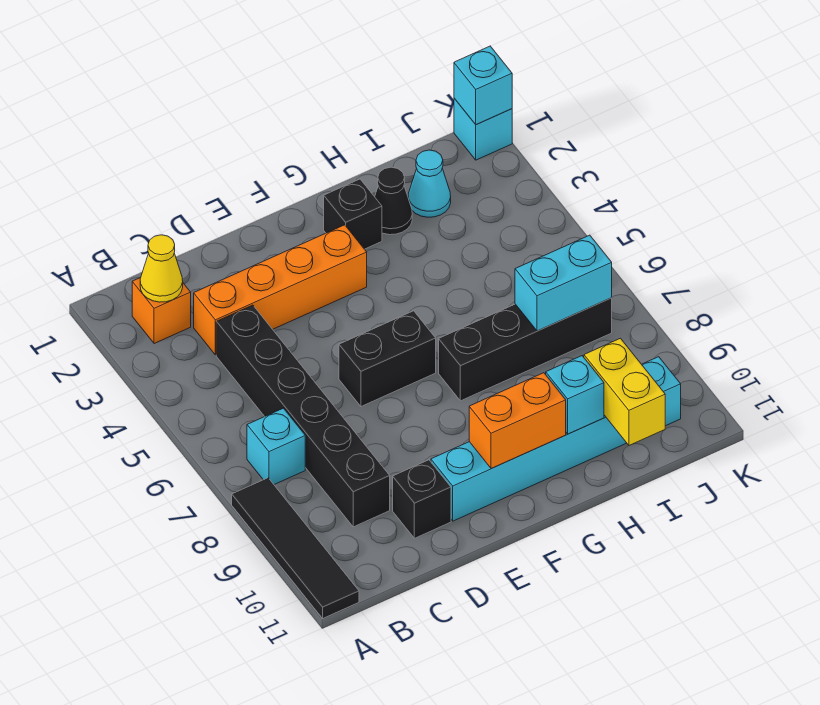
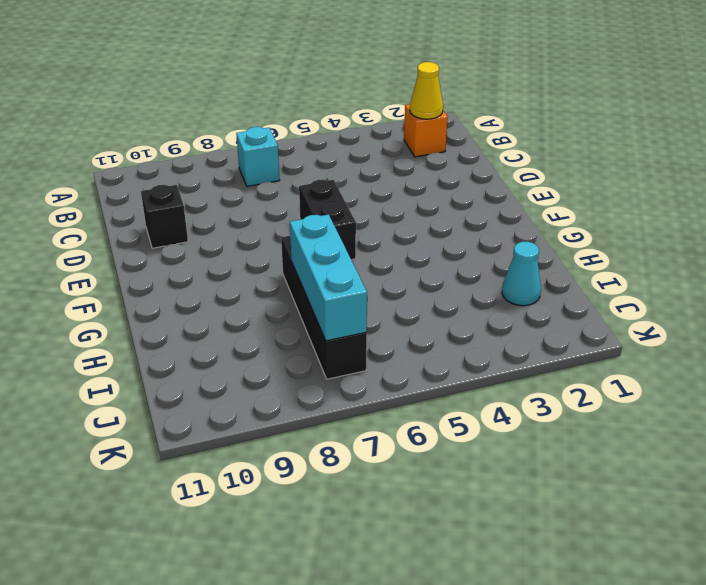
cyan brick H7:J7 level 2 -> cyan brick I7:J7 level 2
none -> black tile A8:A11 level 1
none -> orange brick C3:F3 level 1
none -> black brick C4:C9 level 1

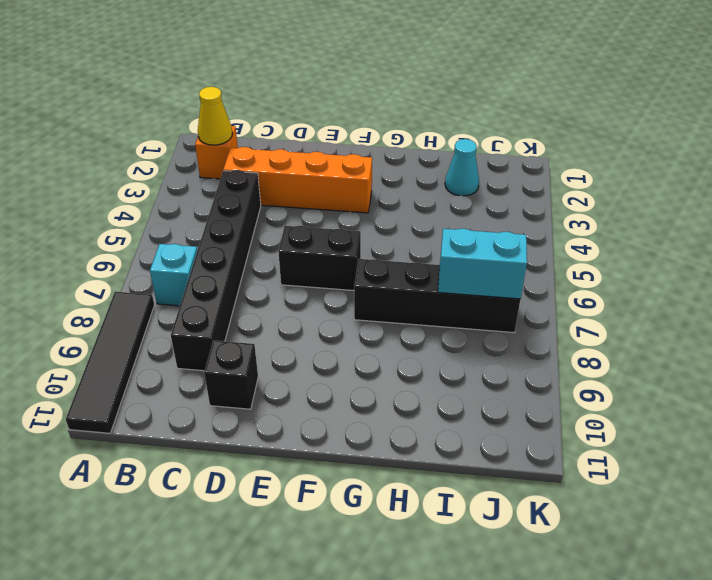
none -> cyan brick E10:J10 level 1
none -> black brick G2 level 1
none -> black cone H2 level 1

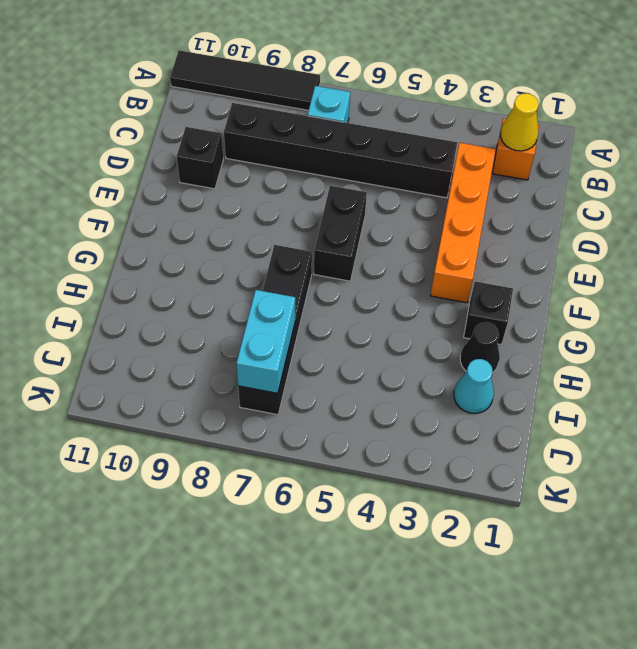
none -> cyan brick E10:J10 level 1
none -> cyan brick K1 level 1
none -> orange brick F10:G10 level 2

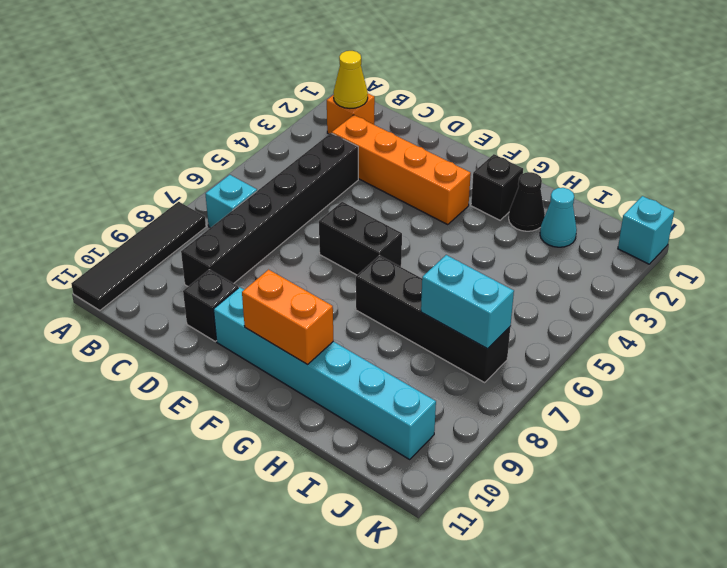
none -> cyan brick H10 level 2
none -> yellow brick I10:I11 level 2
none -> cyan brick K1 level 2

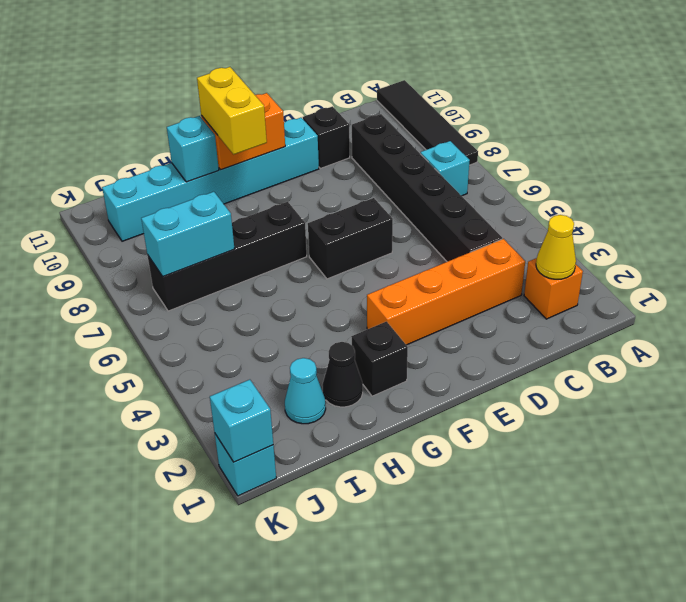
yellow brick G9:G10 level 3 -> yellow brick I10:I11 level 2

